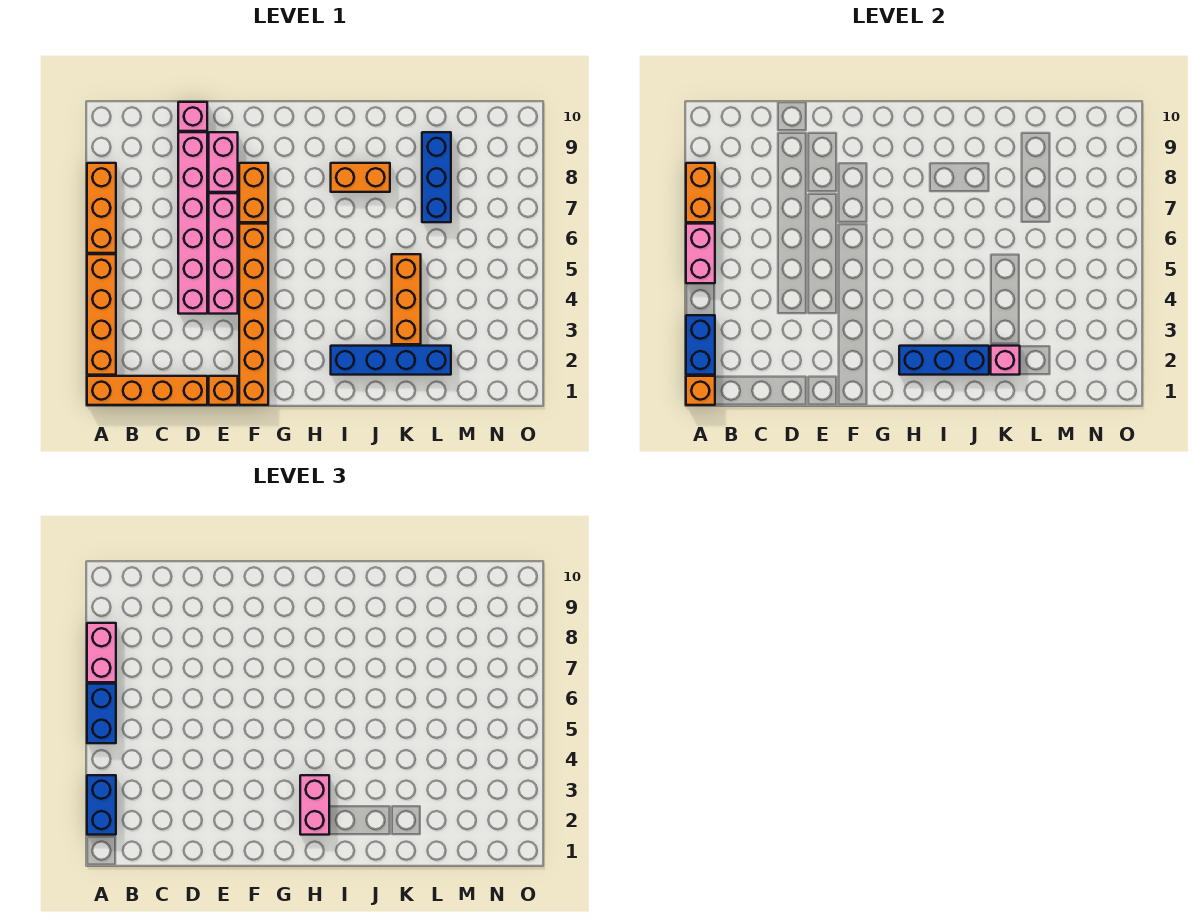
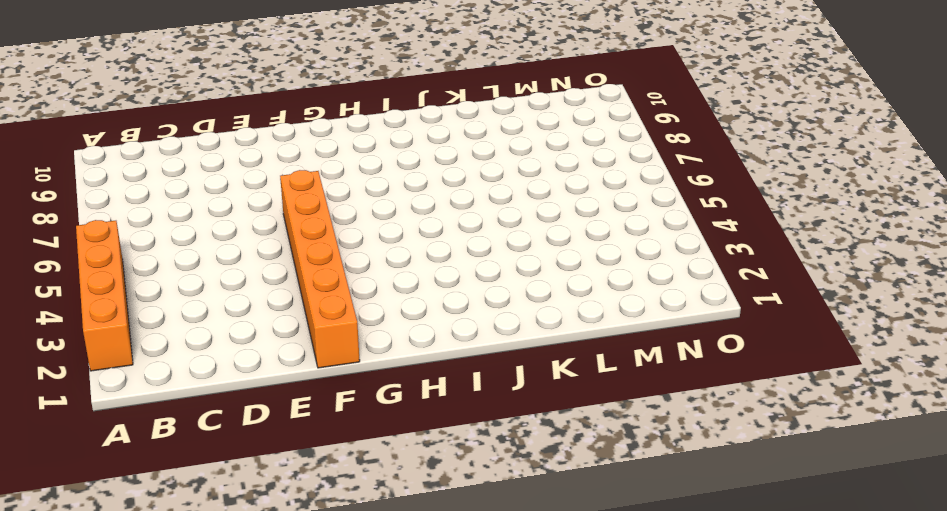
none -> orange brick A1:D1 level 1
none -> orange brick A6:A8 level 1
none -> pink brick D4:D9 level 1

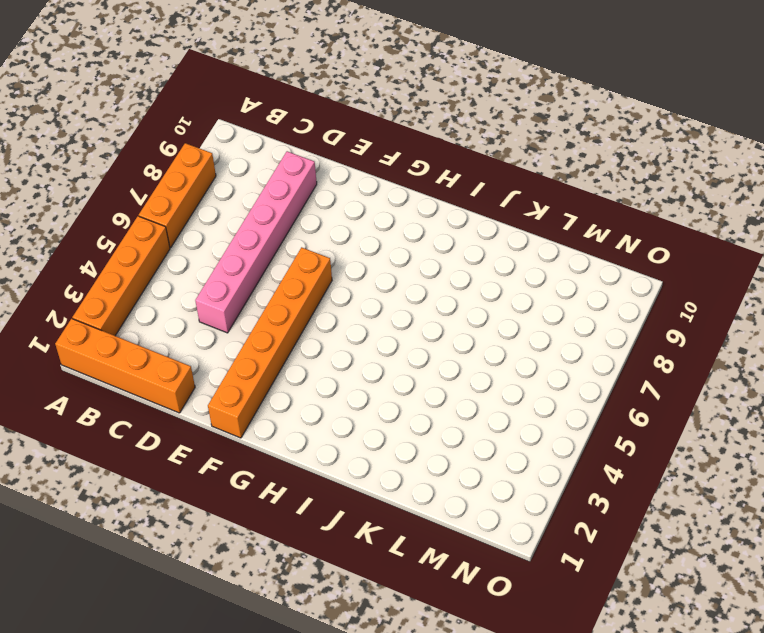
none -> pink brick D10 level 1
none -> orange brick E1 level 1
none -> pink brick E4:E7 level 1

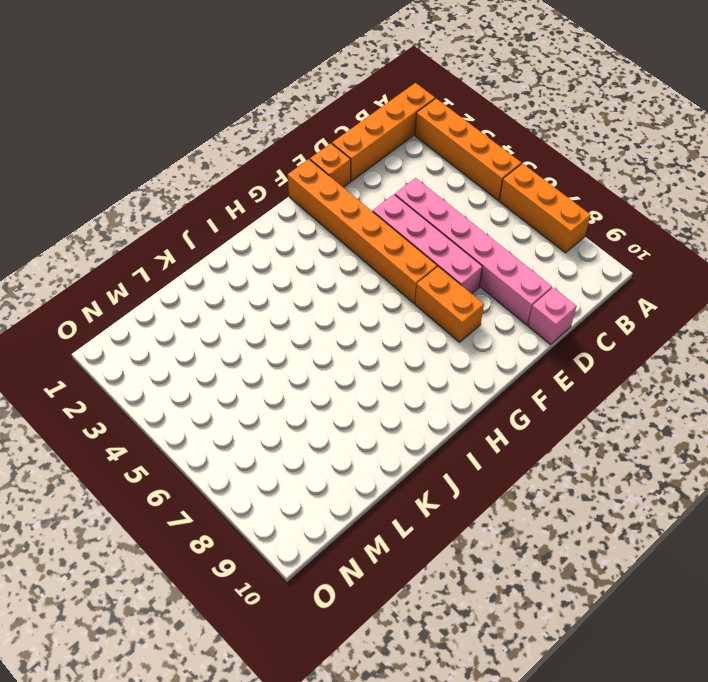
none -> pink brick E8:E9 level 1
none -> blue brick I2:L2 level 1
none -> orange brick I8:J8 level 1

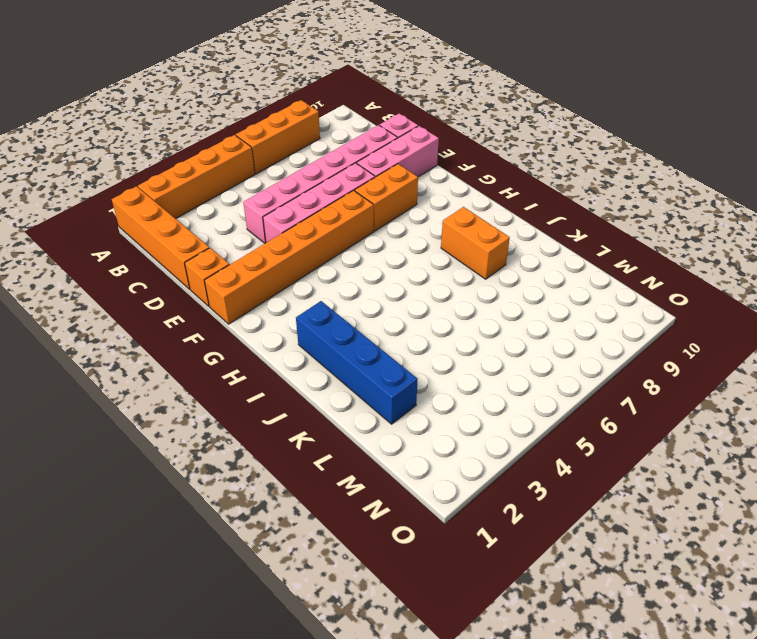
pink brick E8:E10 level 1 -> pink brick E8:E9 level 1
none -> orange brick K3:K5 level 1
none -> blue brick L7:L9 level 1
none -> orange brick A1 level 2

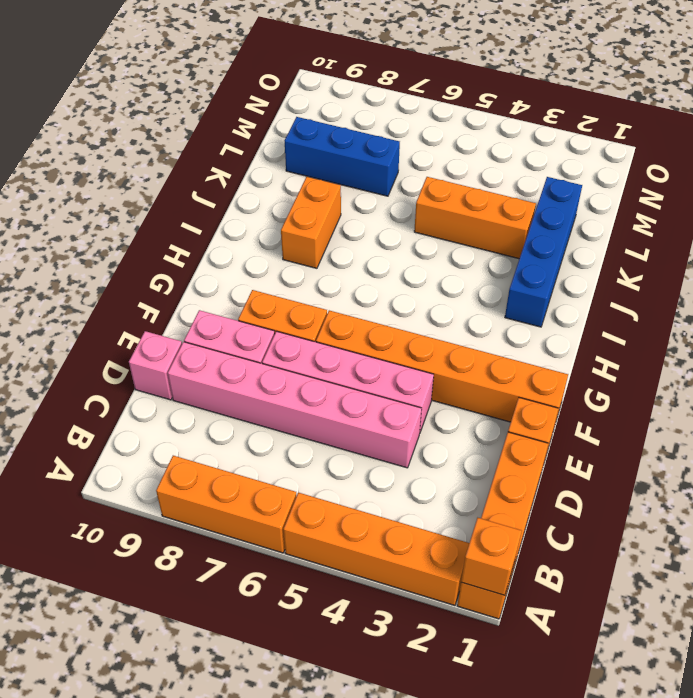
none -> blue brick A2:A3 level 2
none -> pink brick A5:A6 level 2
none -> orange brick A7:A8 level 2

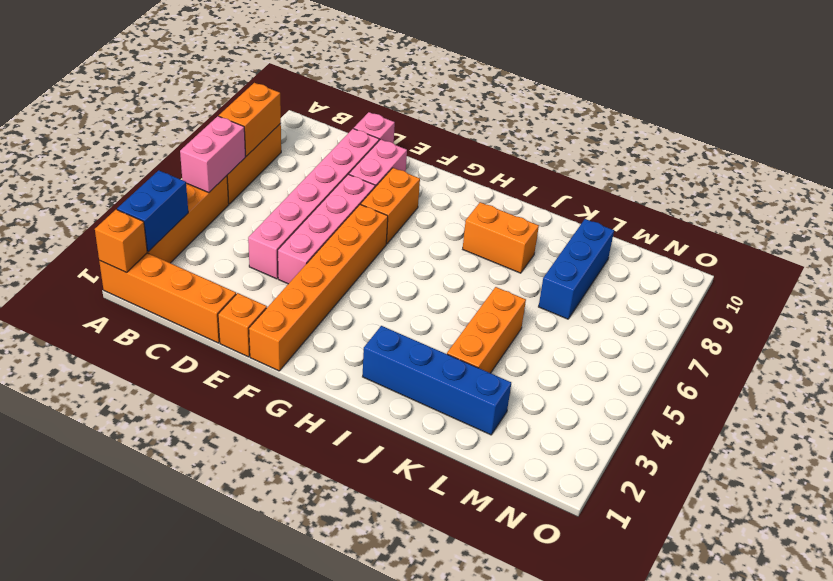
none -> blue brick H2:J2 level 2
none -> pink brick K2 level 2
none -> blue brick A2:A3 level 3

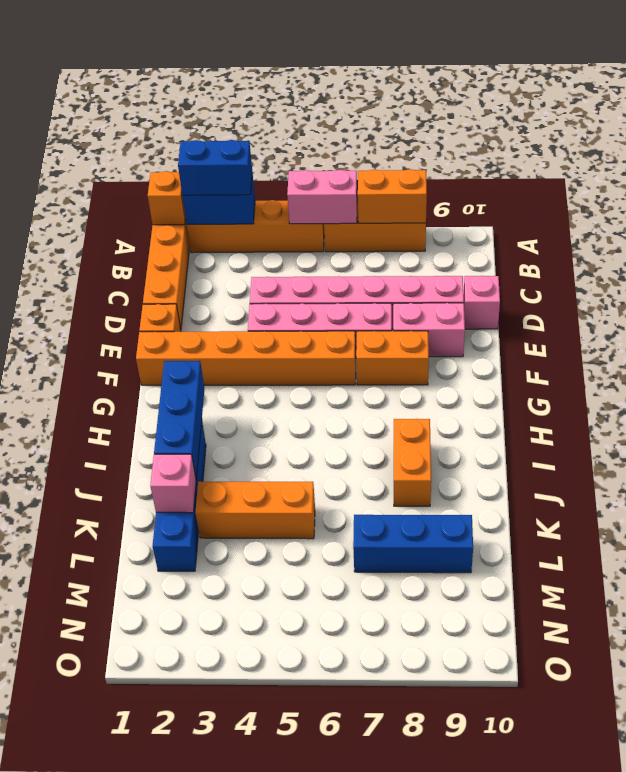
none -> blue brick A5:A6 level 3
none -> pink brick A7:A8 level 3
none -> pink brick H2:H3 level 3

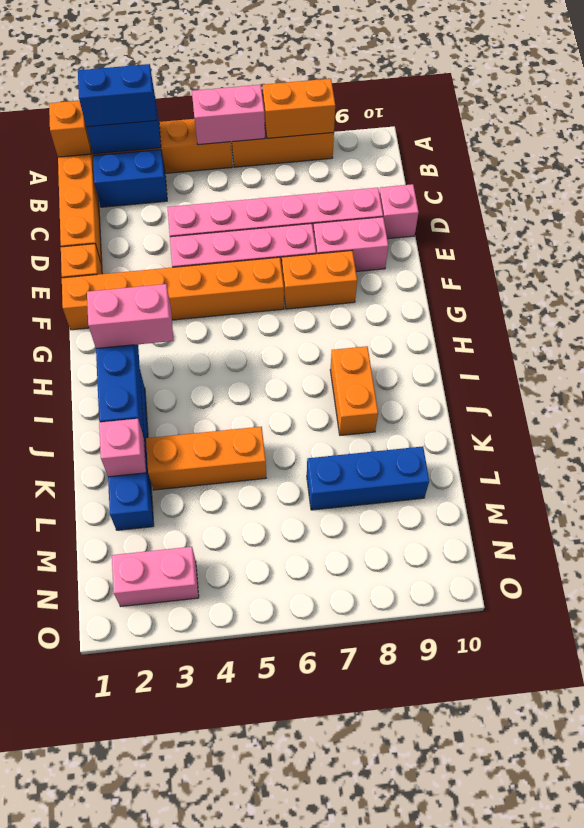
blue brick B2:B3 level 1 -> blue brick A5:A6 level 3
pink brick N2:N3 level 1 -> pink brick A7:A8 level 3

